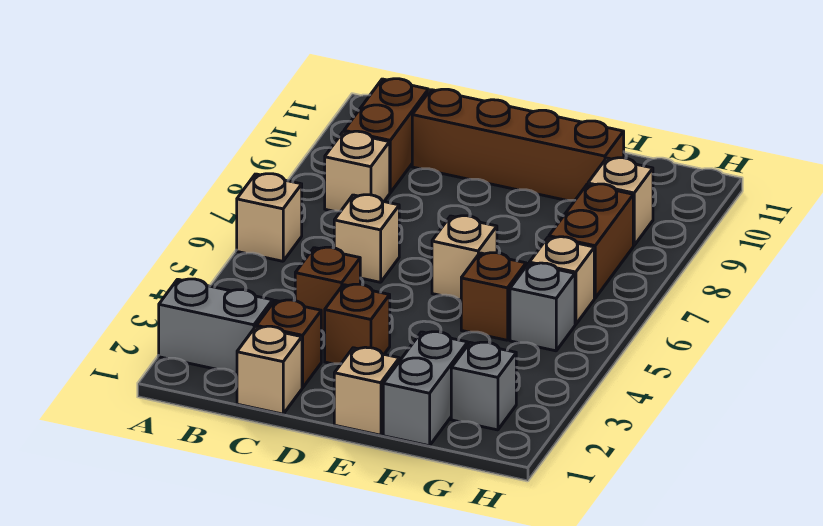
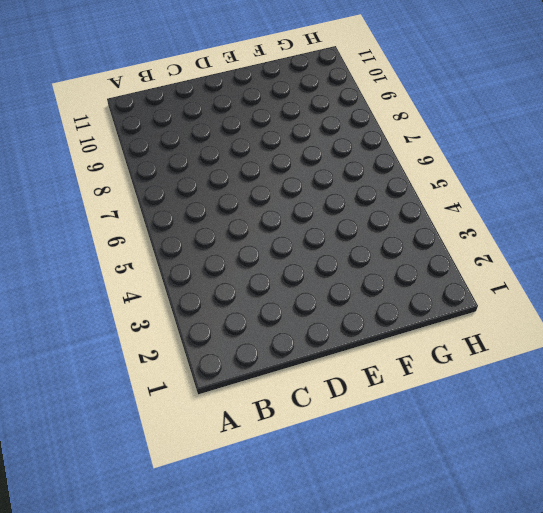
none -> grey brick A2:B2 level 1
none -> tan brick A6 level 1
none -> tan brick B8 level 1

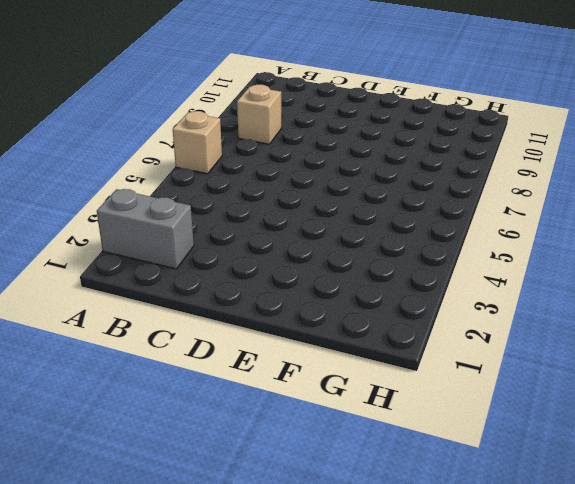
none -> brown brick B9:B10 level 1
none -> tan brick C1 level 1
none -> brown brick C2 level 1

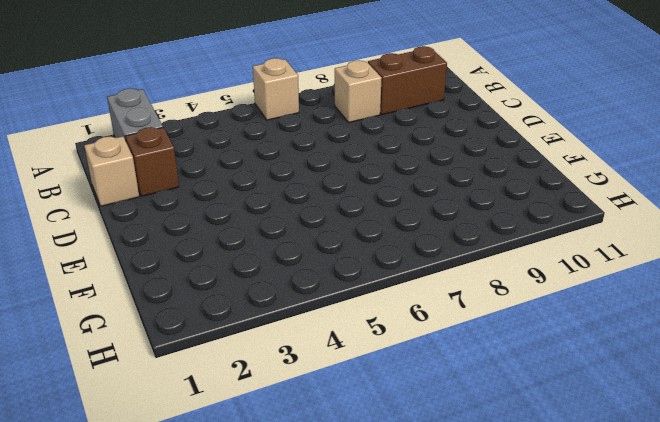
none -> brown brick C4 level 1
none -> tan brick C6 level 1
none -> brown brick C10:F10 level 1

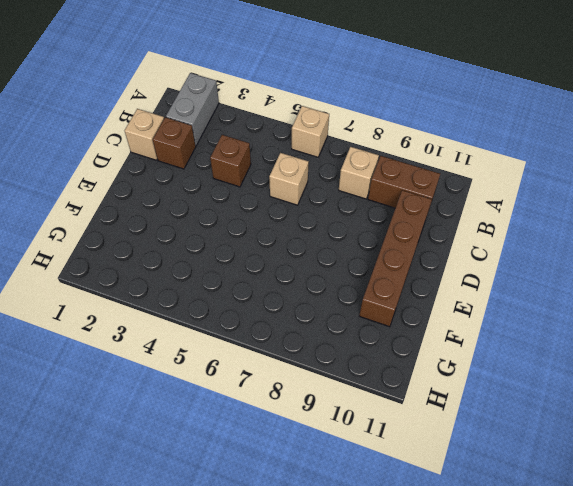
none -> brown brick D3 level 1
none -> tan brick E1 level 1
none -> tan brick E6 level 1

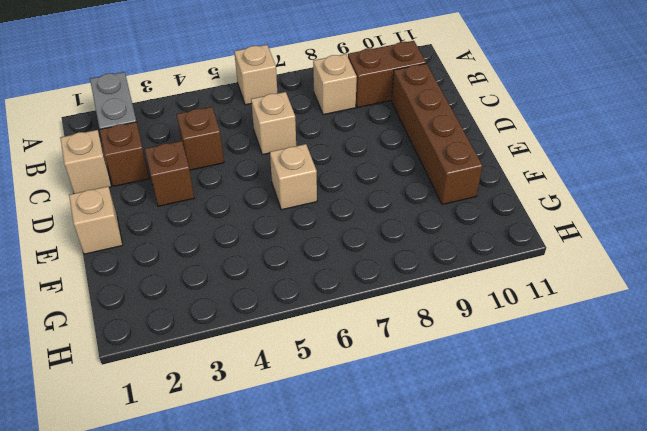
none -> grey brick F1:F2 level 1
none -> brown brick F5 level 1
none -> grey brick G2 level 1

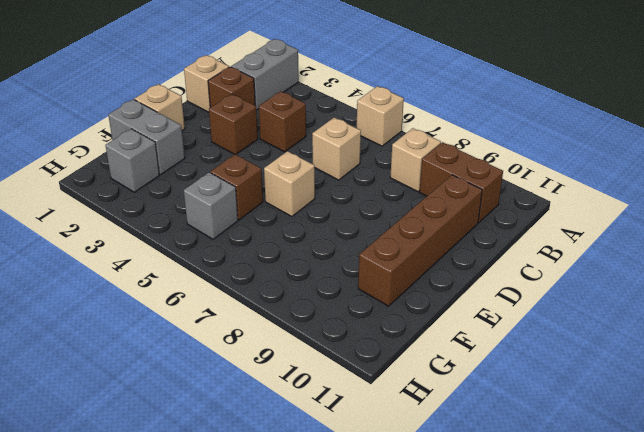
none -> tan brick G6 level 1
none -> brown brick G7:G8 level 1
none -> tan brick G9 level 1

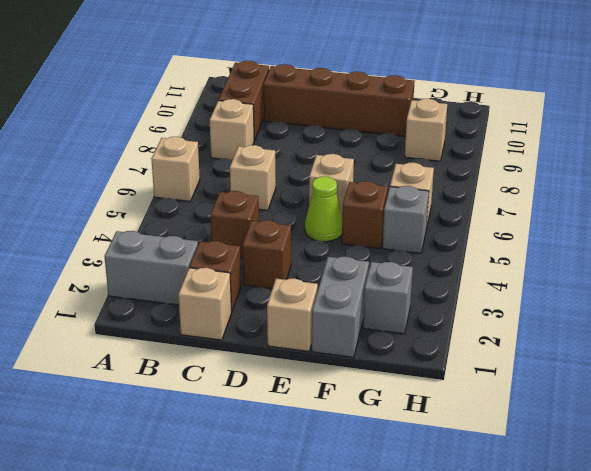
lime cone E5 level 1 -> none
none -> brown brick G7:G8 level 1

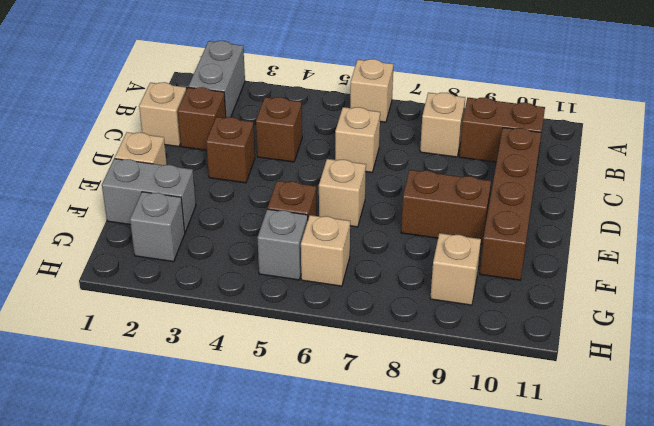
brown brick E8:E9 level 1 -> brown brick G7:G8 level 1

